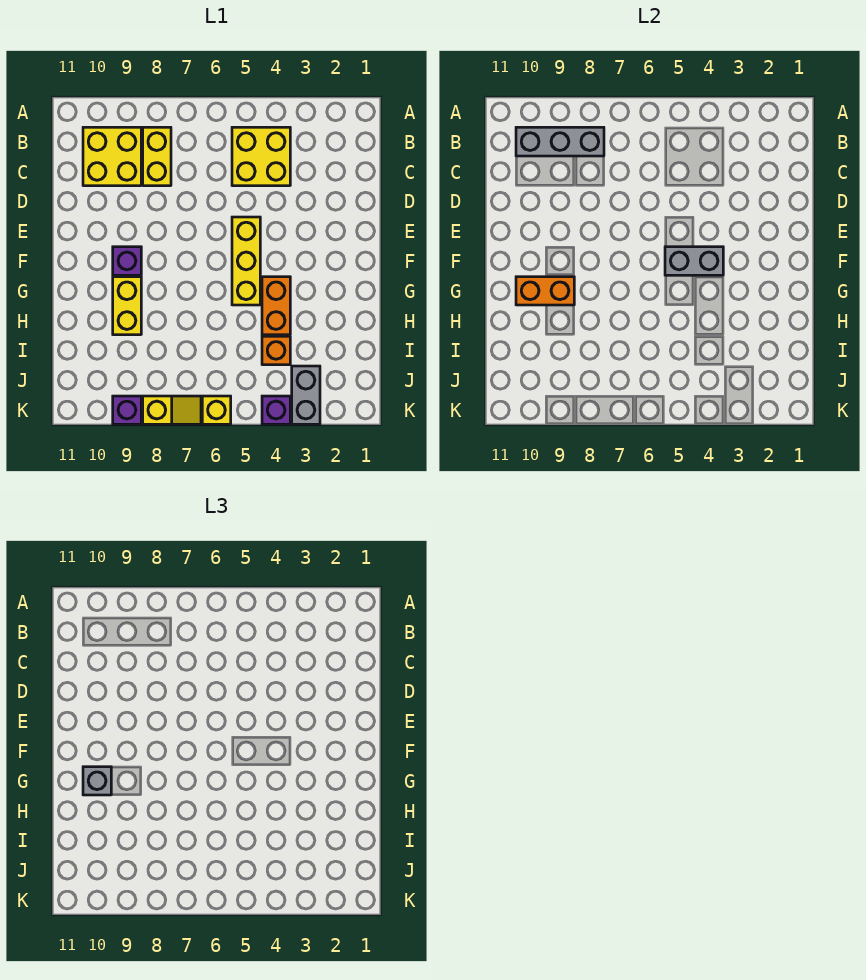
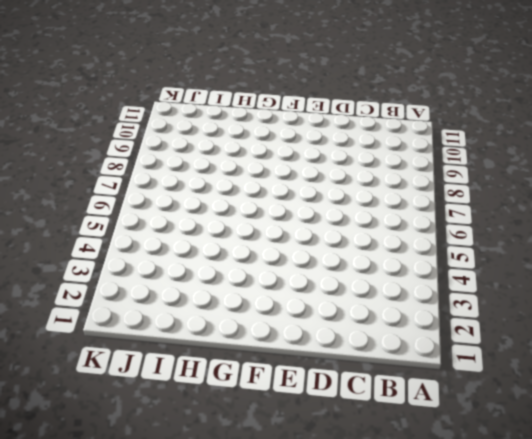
none -> yellow brick B4:C5 level 1
none -> yellow brick B8:C8 level 1
none -> yellow brick B9:C10 level 1

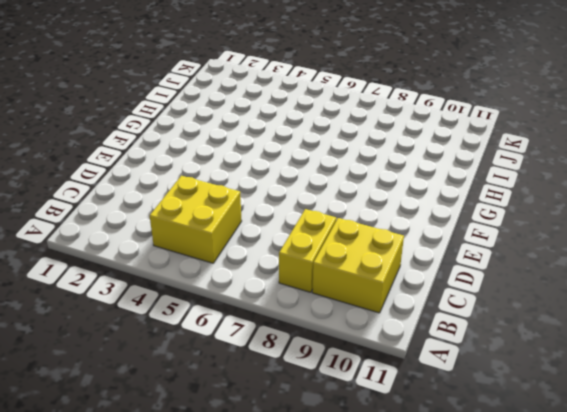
none -> yellow brick E5:G5 level 1
none -> purple brick F9 level 1
none -> orange brick G4:H4 level 1

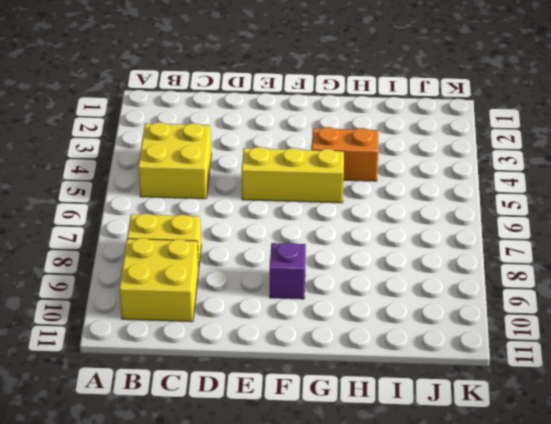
none -> yellow brick G9:H9 level 1
none -> orange brick I4 level 1
none -> grey brick J3:K3 level 1

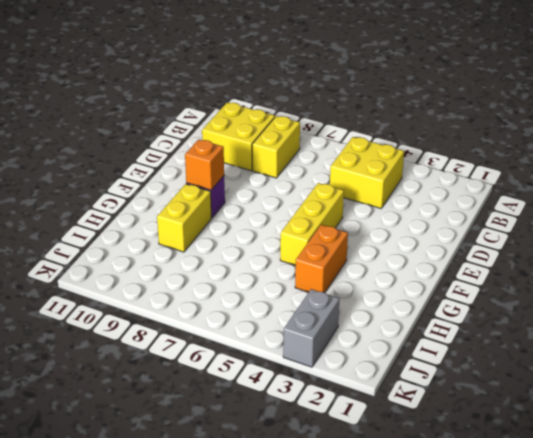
orange brick F9 level 2 -> orange brick I4 level 1
none -> purple brick K4 level 1
none -> yellow brick K6 level 1
none -> yellow slope K7:K8 level 1 top 8

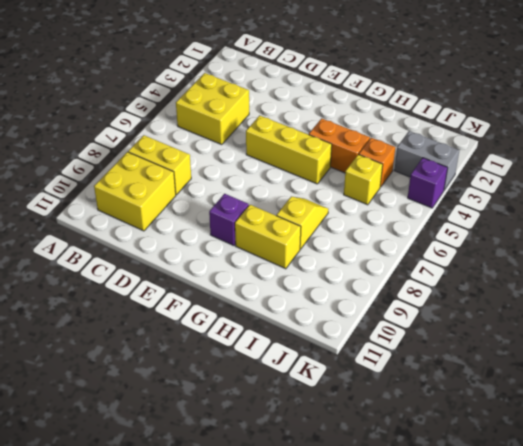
yellow slope H7:H8 level 1 top 8 -> yellow slope K7:K8 level 1 top 8
yellow brick I5 level 1 -> yellow brick K6 level 1
none -> purple brick K9 level 1
none -> grey brick B8:B10 level 2
none -> grey brick F4:F5 level 2

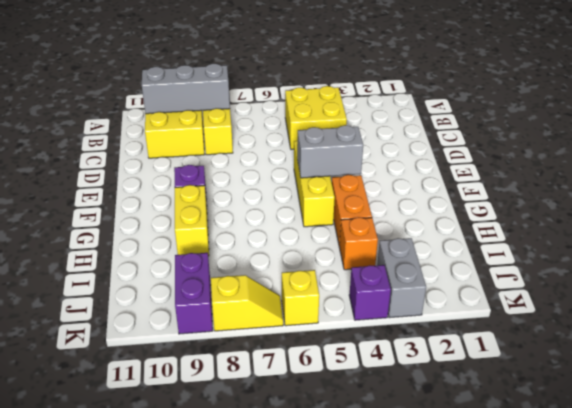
purple brick J9:K9 level 1 -> purple brick K9 level 1
none -> orange brick G9:G10 level 2
none -> grey brick G10 level 3

